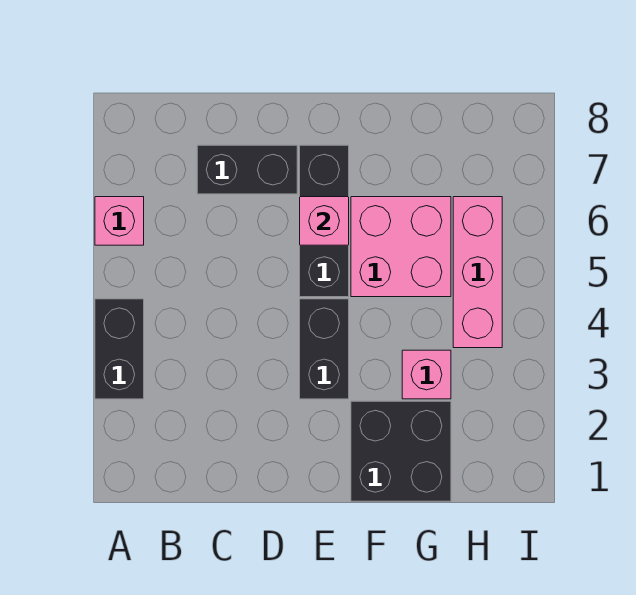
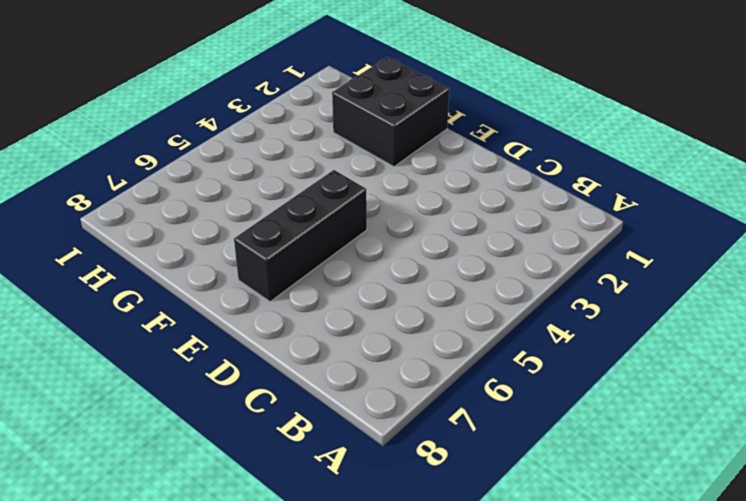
none -> black brick A3:A4 level 1
none -> pink brick A6 level 1

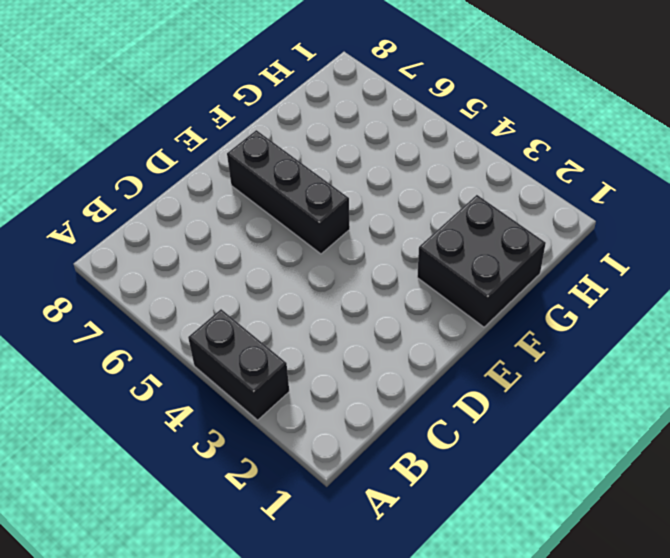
none -> pink brick A6 level 1
none -> black brick C7:D7 level 1

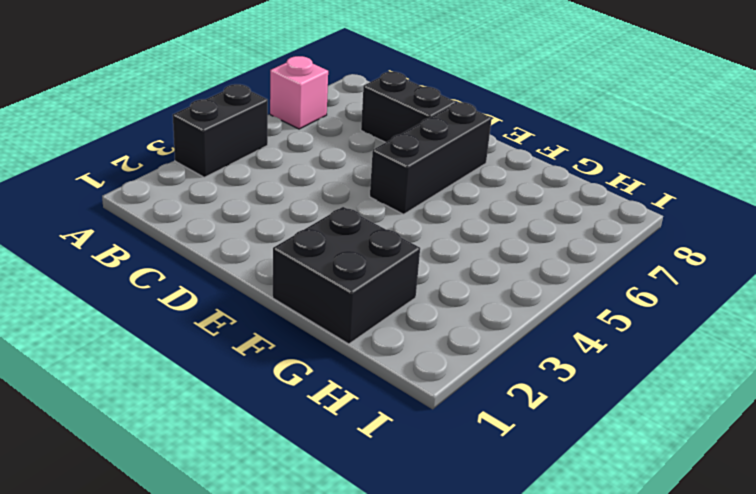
none -> black brick E3:E4 level 1
none -> pink brick F5:G6 level 1

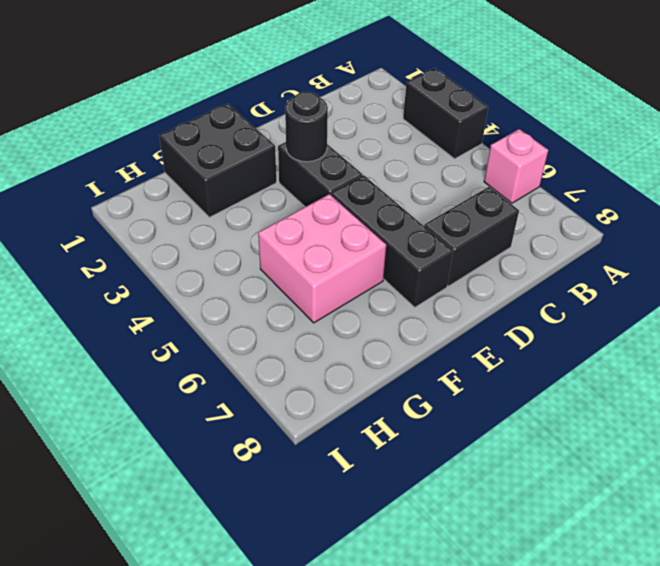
black round brick E3 level 2 -> none
none -> pink brick G3 level 1
none -> pink brick H4:H6 level 1

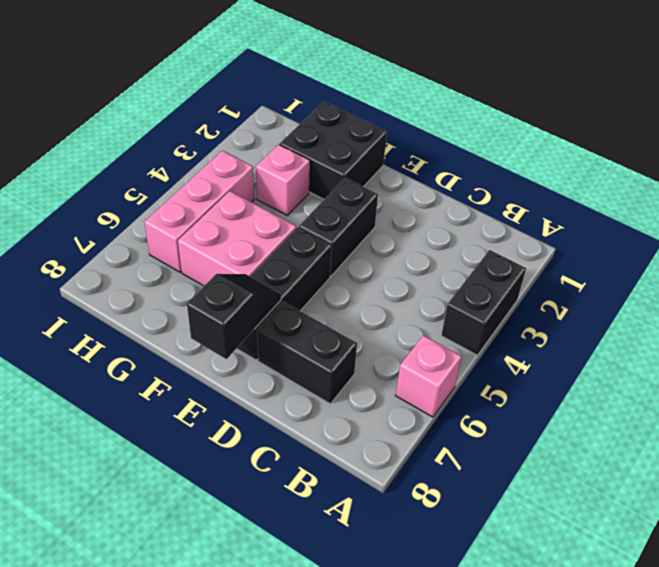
black slope E7:E8 level 2 top 8 -> none
none -> pink brick E6 level 2

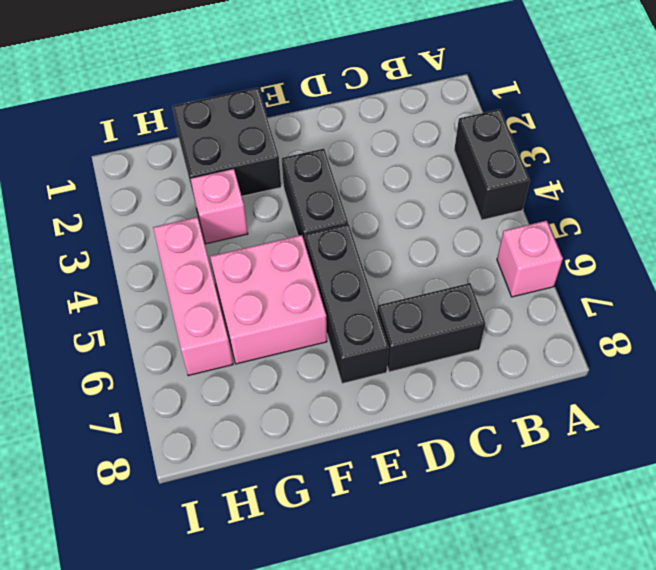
none -> pink brick E6 level 2

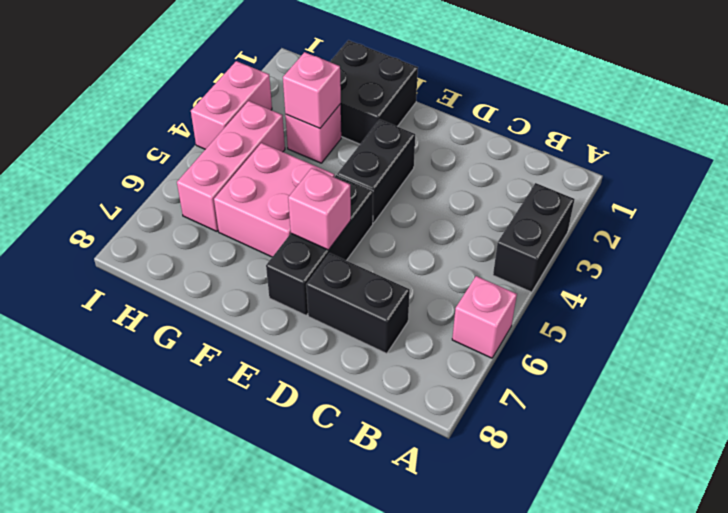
pink brick G3 level 2 -> none
pink brick I3:I4 level 1 -> none

